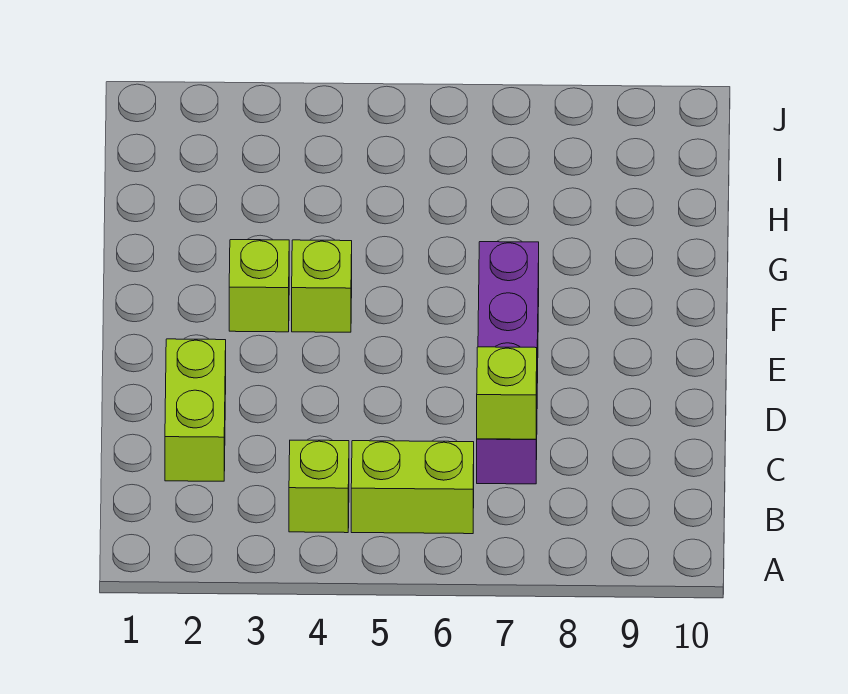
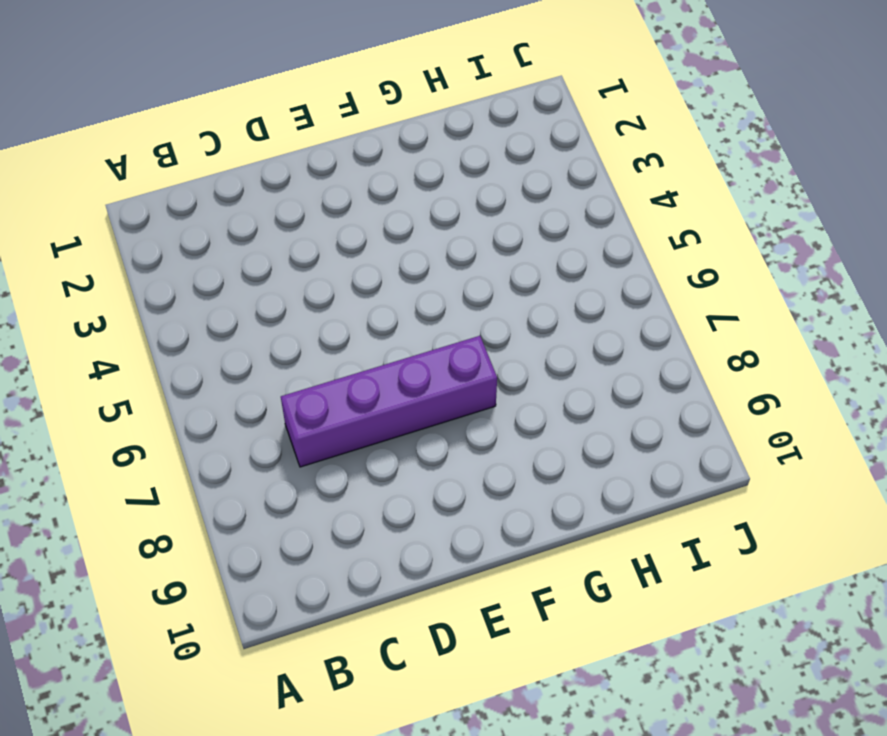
none -> lime brick B4 level 1
none -> lime brick B5:B6 level 1

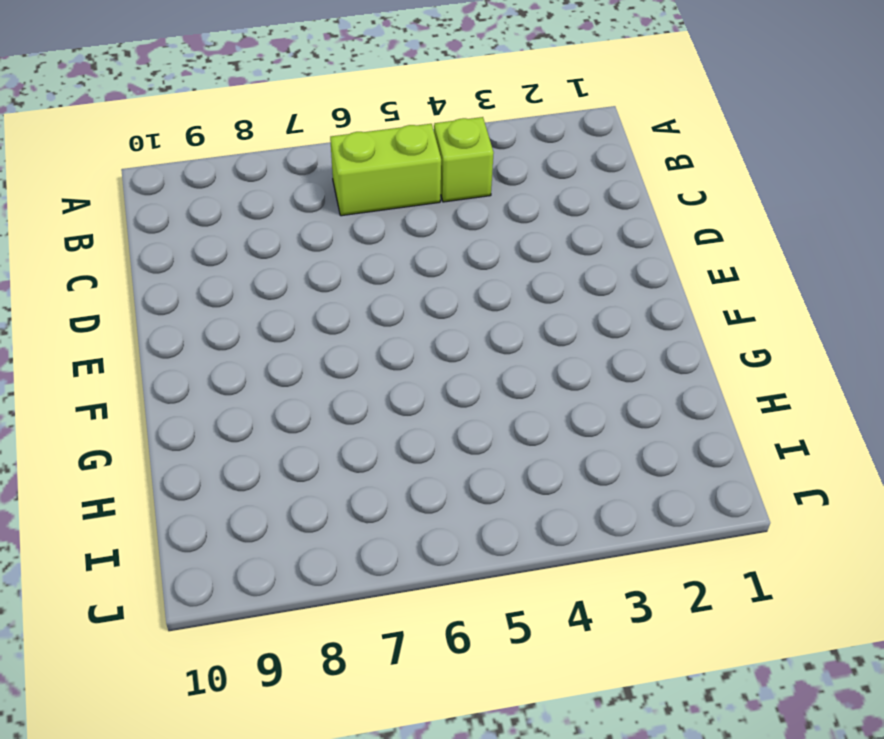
none -> lime brick C2:D2 level 1
none -> purple brick C7:F7 level 1

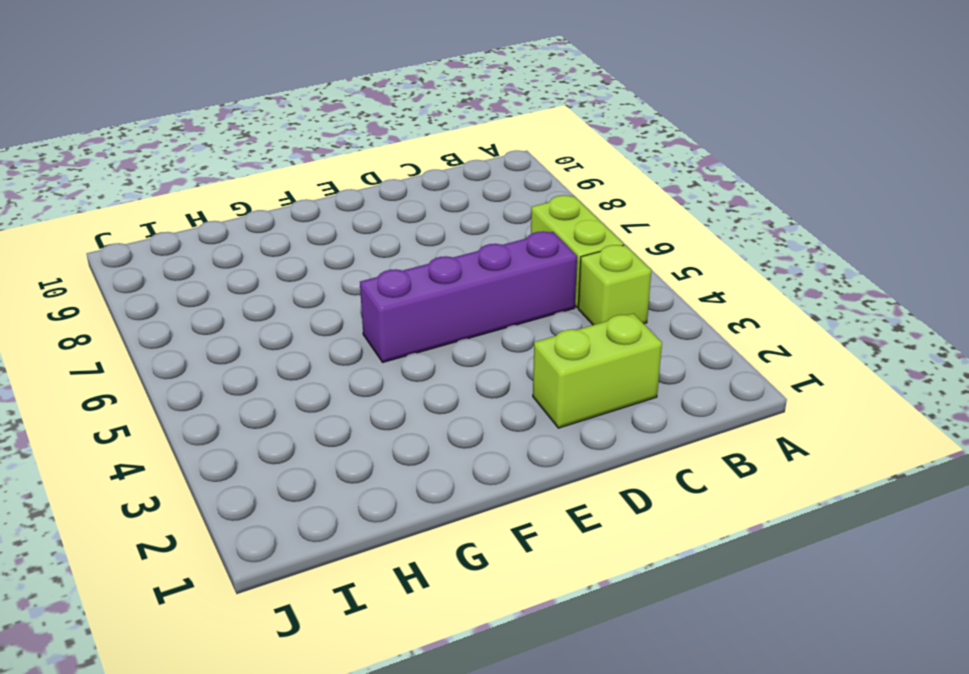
purple brick C5:F5 level 1 -> purple brick C7:F7 level 1
none -> lime brick F3 level 1
none -> lime brick F4 level 1

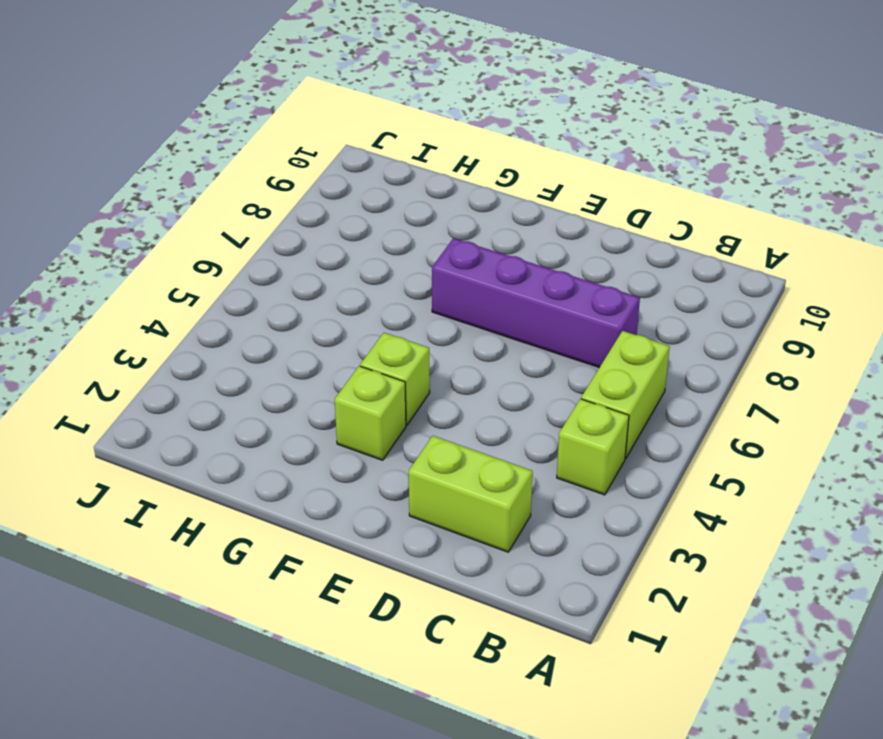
none -> lime brick C7 level 2

